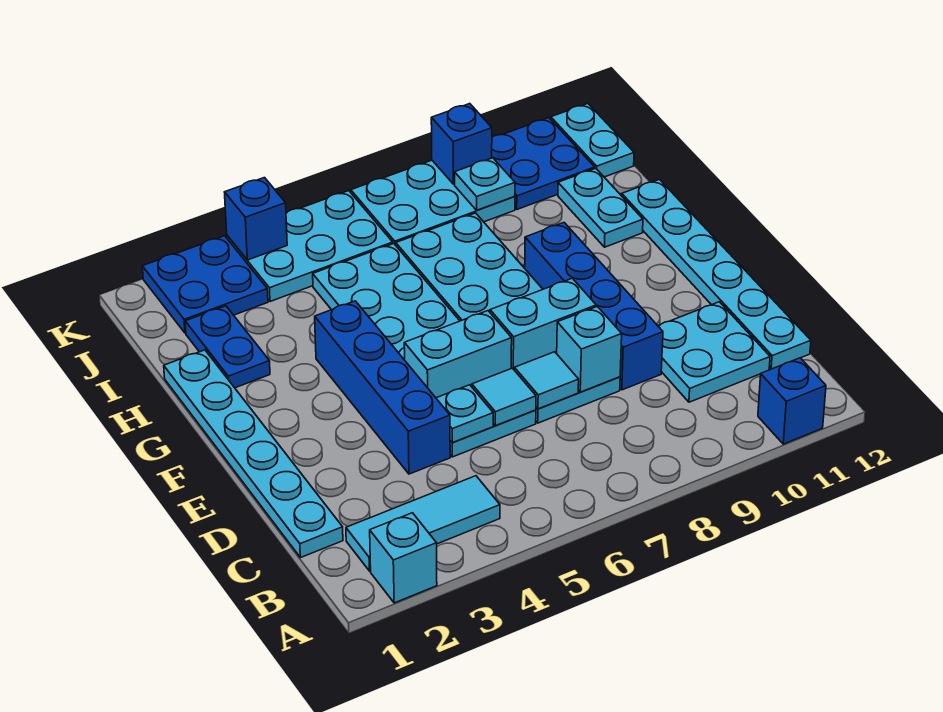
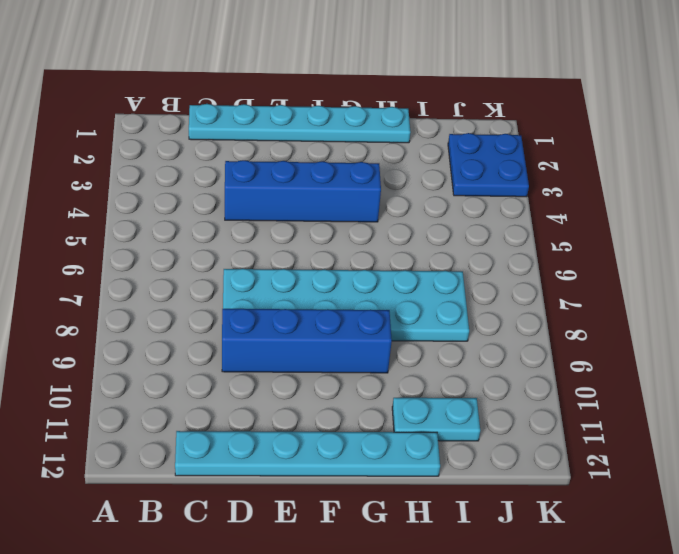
none -> cyan brick A2 level 1
none -> blue brick A11 level 1
none -> cyan tile B2:B4 level 1

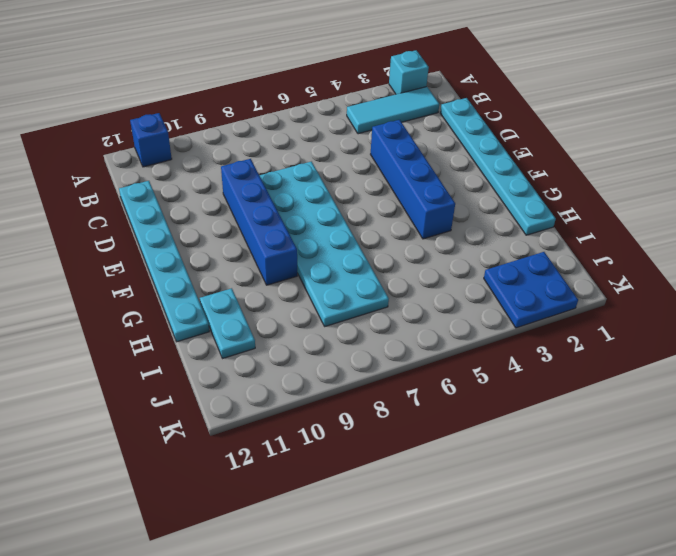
none -> cyan plate C10:D11 level 1
none -> cyan plate D5:I6 level 1
none -> blue plate H2:I2 level 1

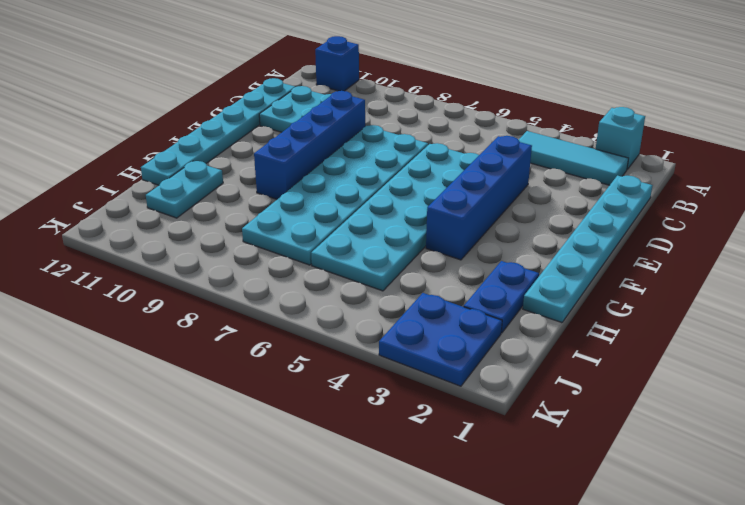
none -> cyan plate J4:K6 level 1
none -> cyan plate J7:K9 level 1
none -> blue plate J10:K11 level 1

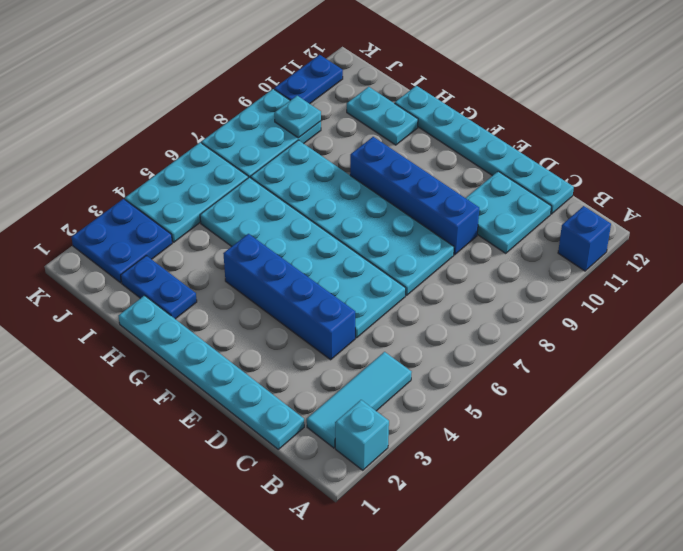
blue plate K10:K11 level 1 -> blue plate J10:K11 level 1
none -> cyan plate J12:K12 level 1
none -> cyan plate D5 level 2
none -> cyan tile D6 level 2

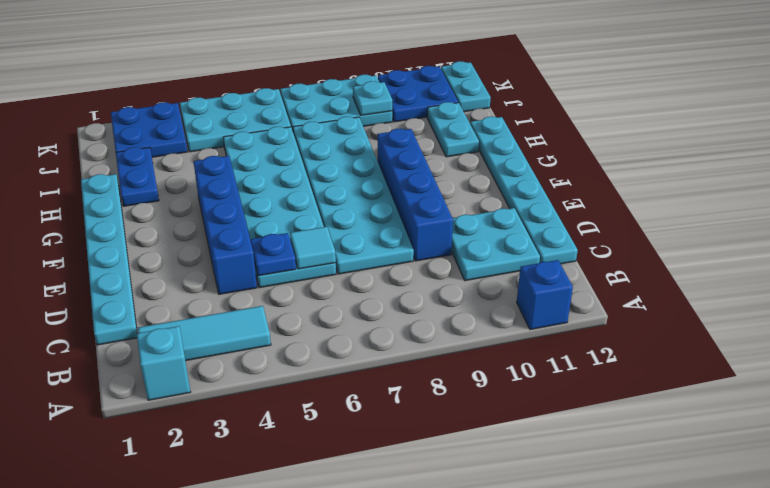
blue plate D5 level 2 -> cyan plate D5 level 2
none -> cyan tile D7 level 2
none -> cyan brick D8 level 2
none -> cyan brick E5:E6 level 2

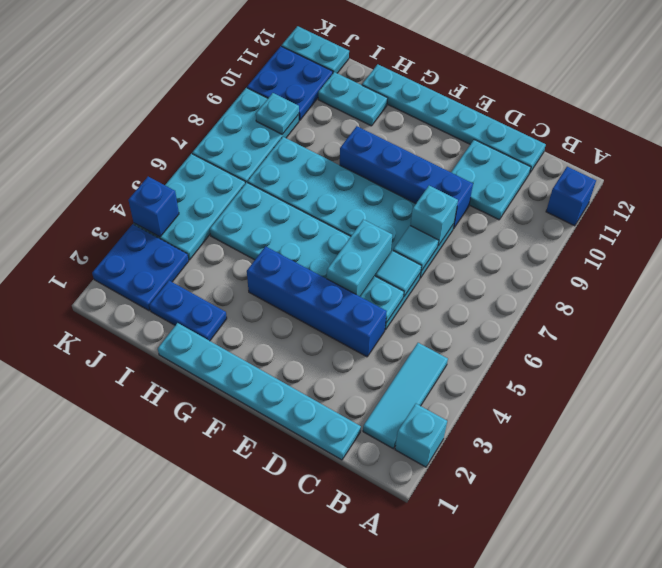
none -> cyan brick E7:E8 level 2
none -> blue brick K9 level 2

